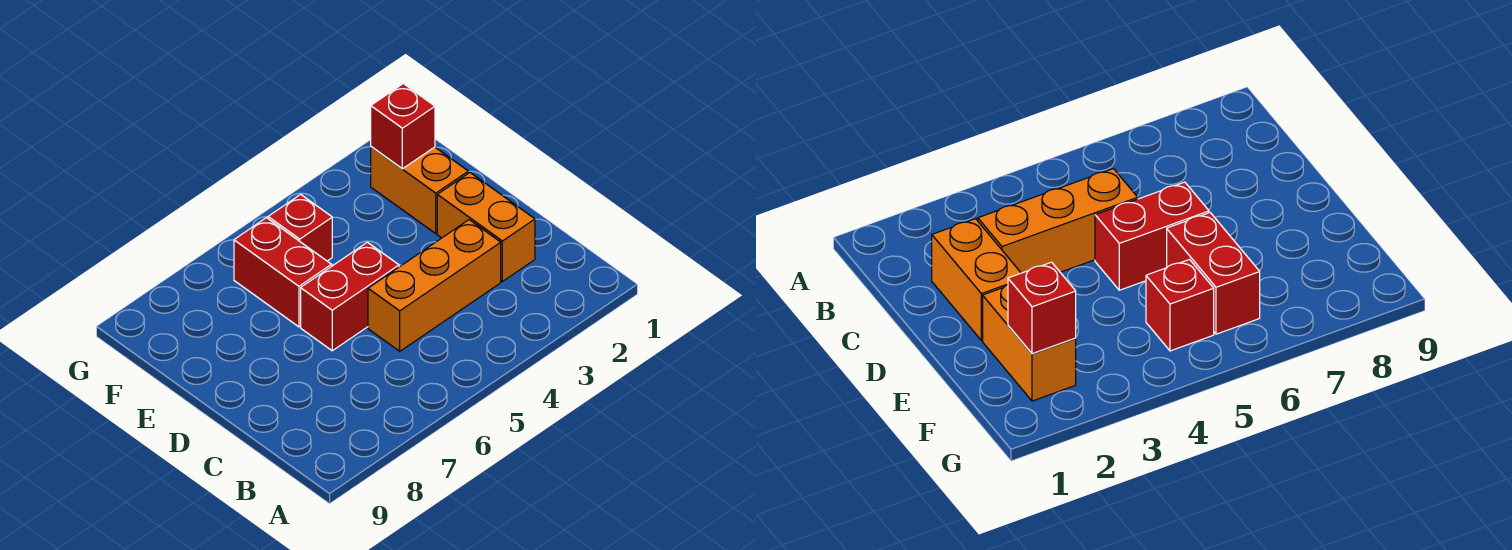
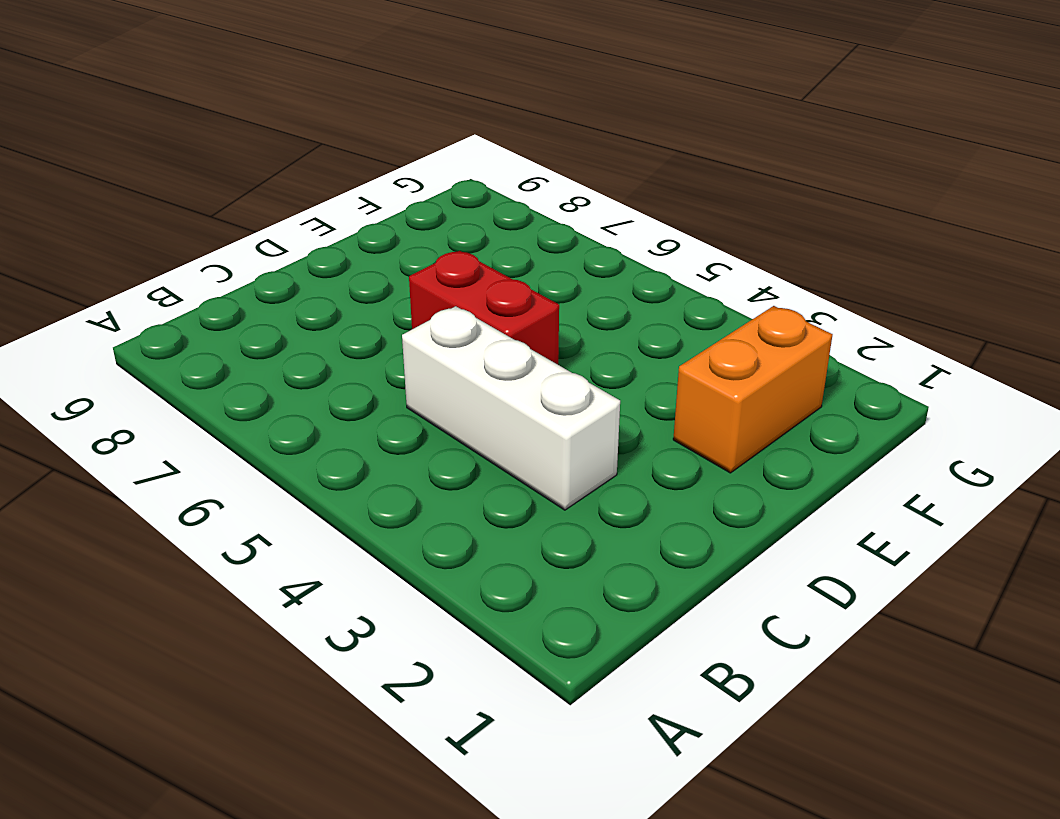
white brick C3:C5 level 1 -> orange brick C3:C5 level 1
none -> orange brick C2:D2 level 1
none -> red brick E6:F6 level 1

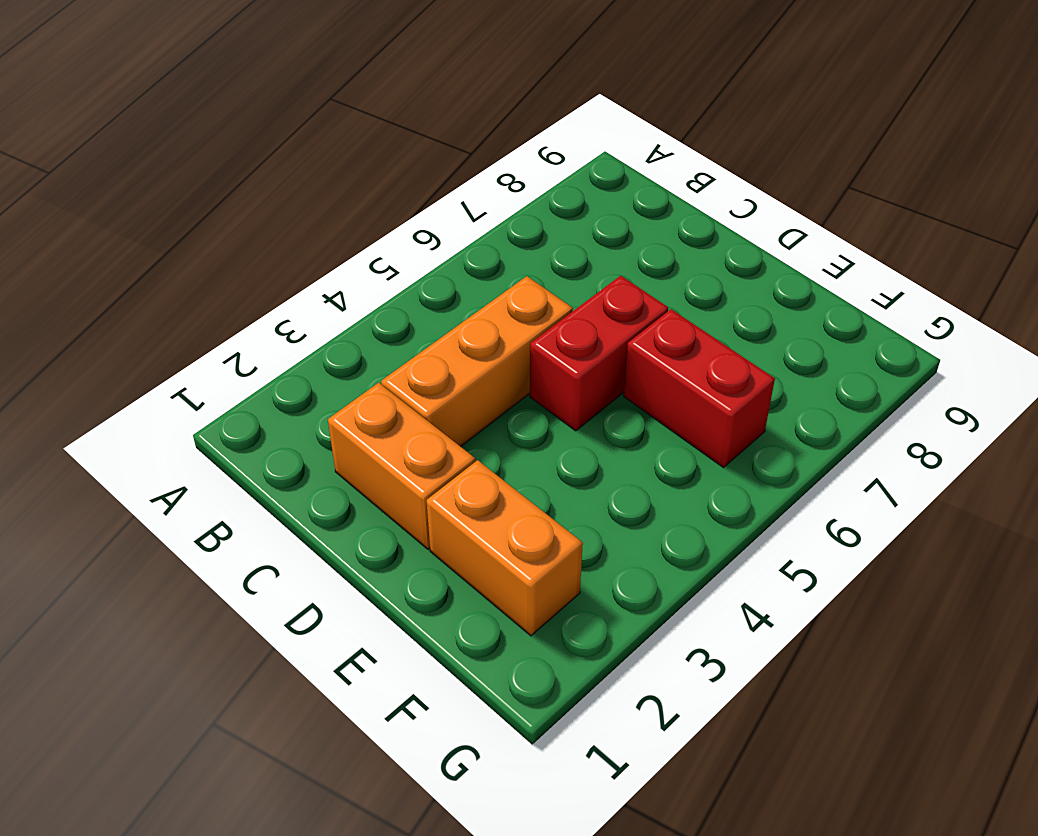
none -> red brick F5 level 1
none -> red brick F2 level 2

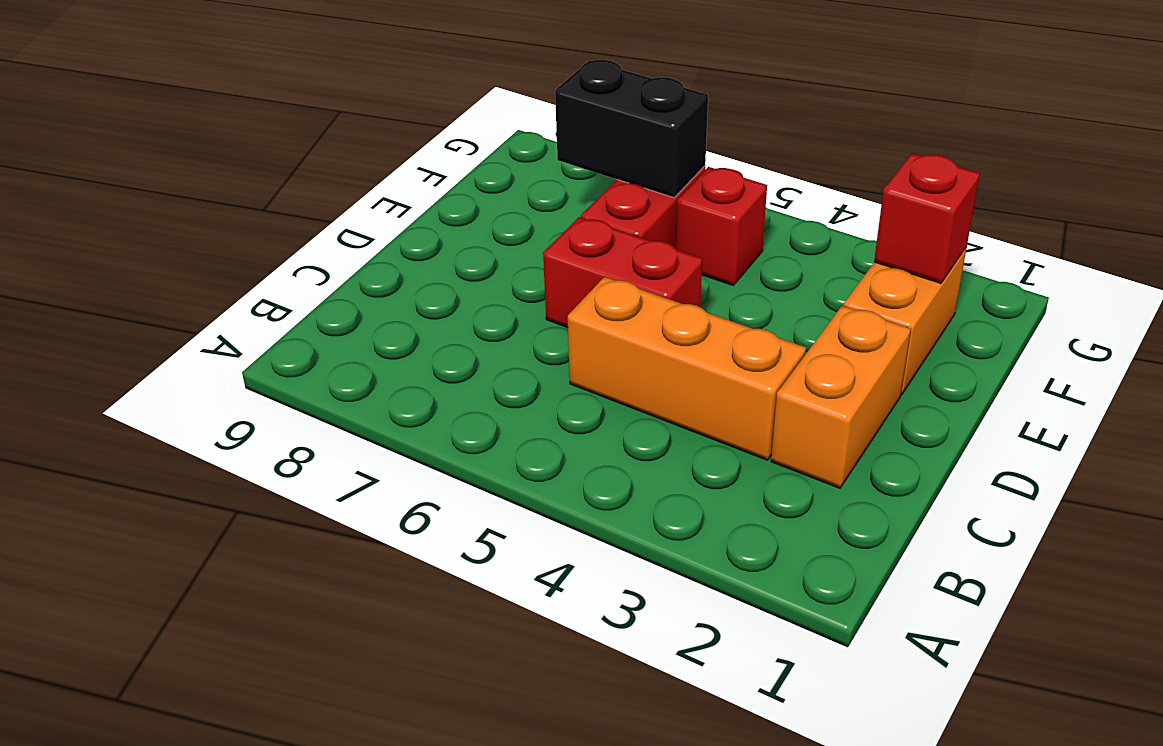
black brick F6:F7 level 2 -> none

